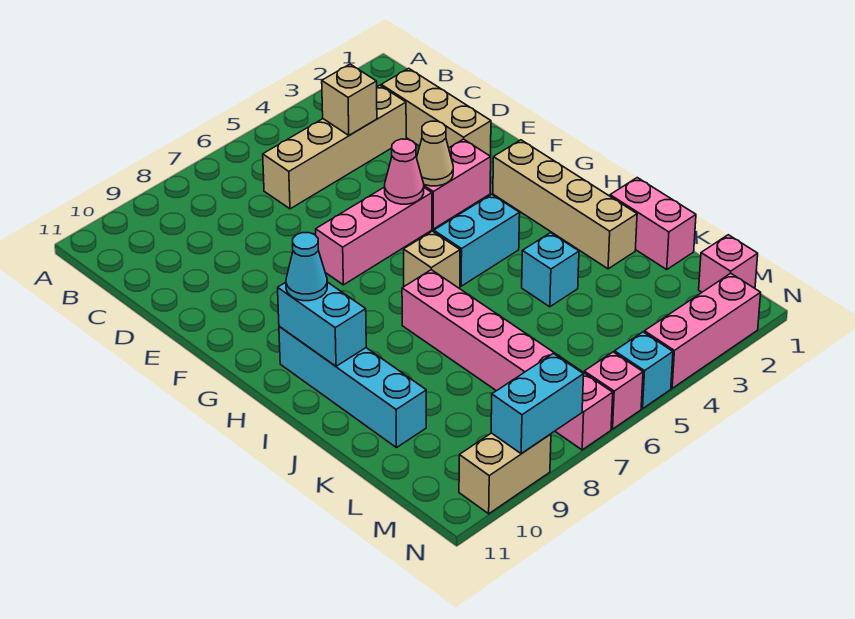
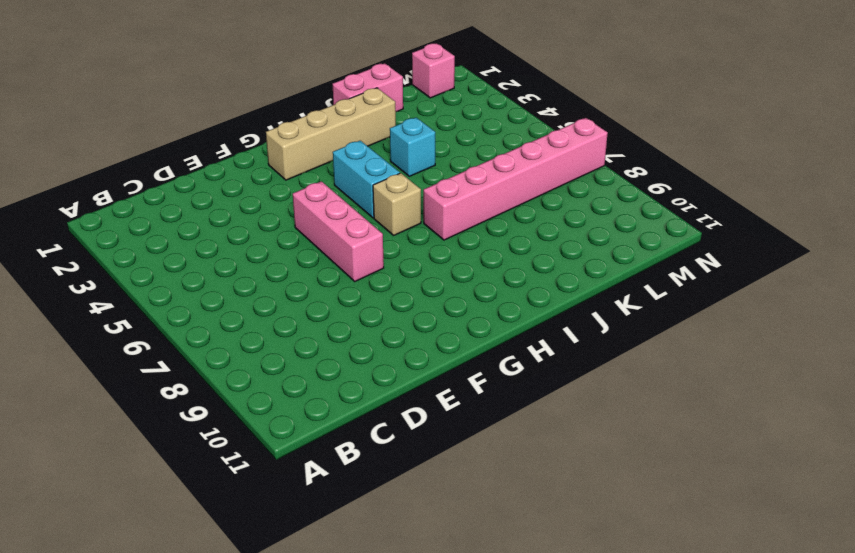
none -> tan brick C2:E2 level 1
none -> tan brick C3:C6 level 1
none -> pink brick F3:F4 level 1

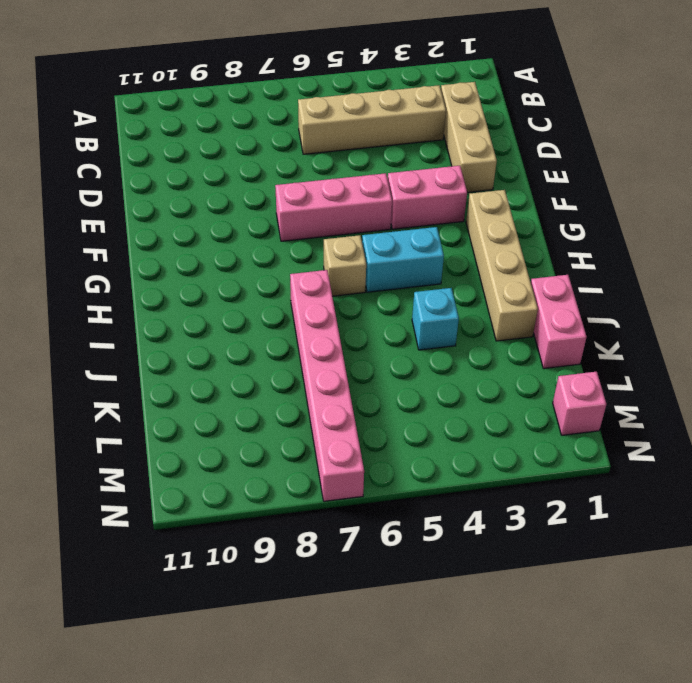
none -> cyan brick H10:K10 level 1
none -> pink brick N2:N4 level 1
none -> cyan brick N5 level 1

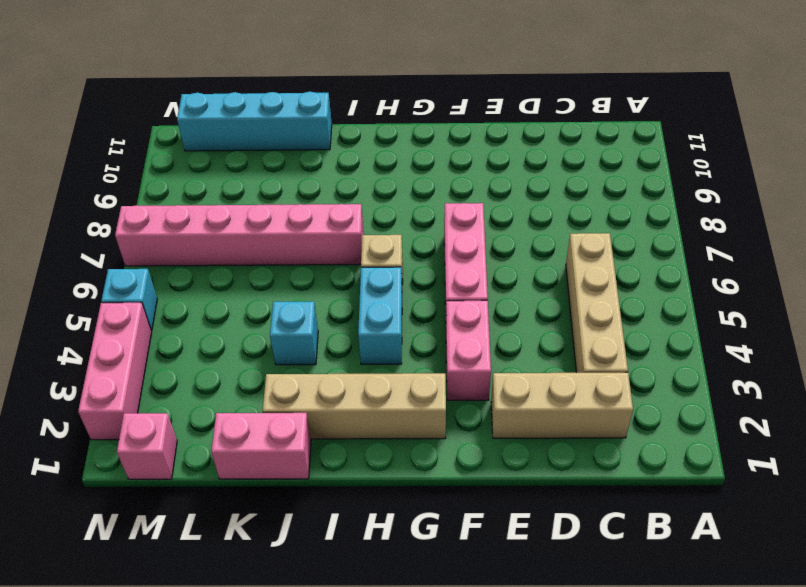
cyan brick J11:M11 level 1 -> cyan brick H10:K10 level 1
none -> pink brick N6 level 1
none -> tan brick N9:N10 level 1
none -> tan brick C4 level 2

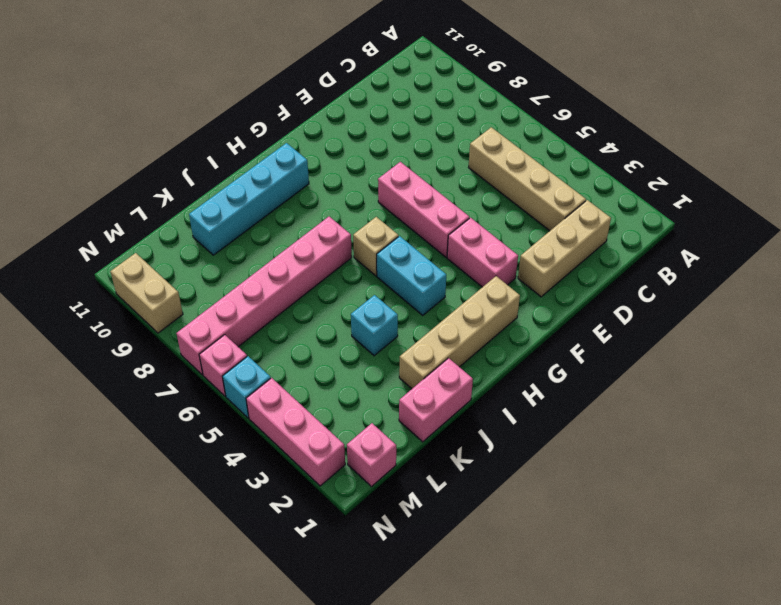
none -> tan brick C4 level 2
none -> tan cone F4 level 2
none -> pink cone F5 level 2

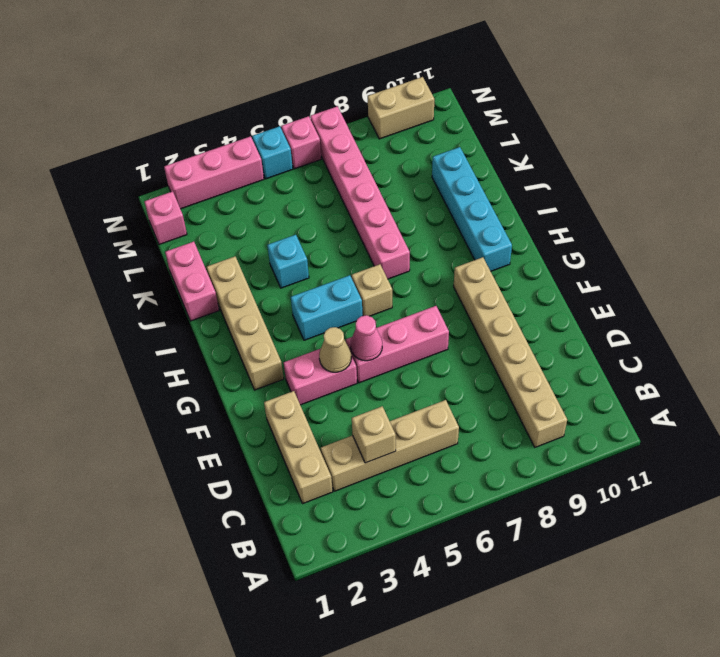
tan brick B9:G9 level 1 -> none
none -> cyan brick H10:I10 level 2
none -> cyan brick N8:N9 level 2
none -> cyan cone H10 level 3

